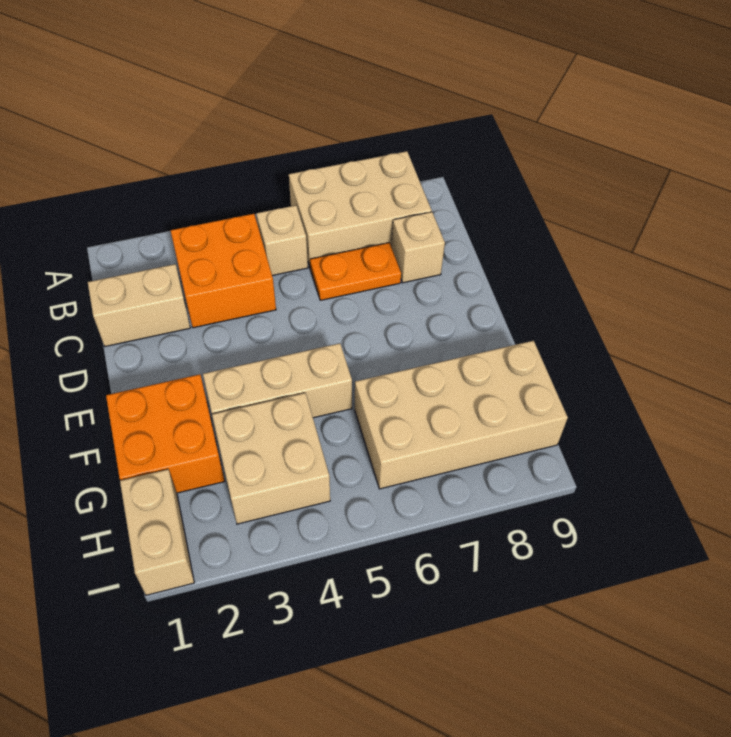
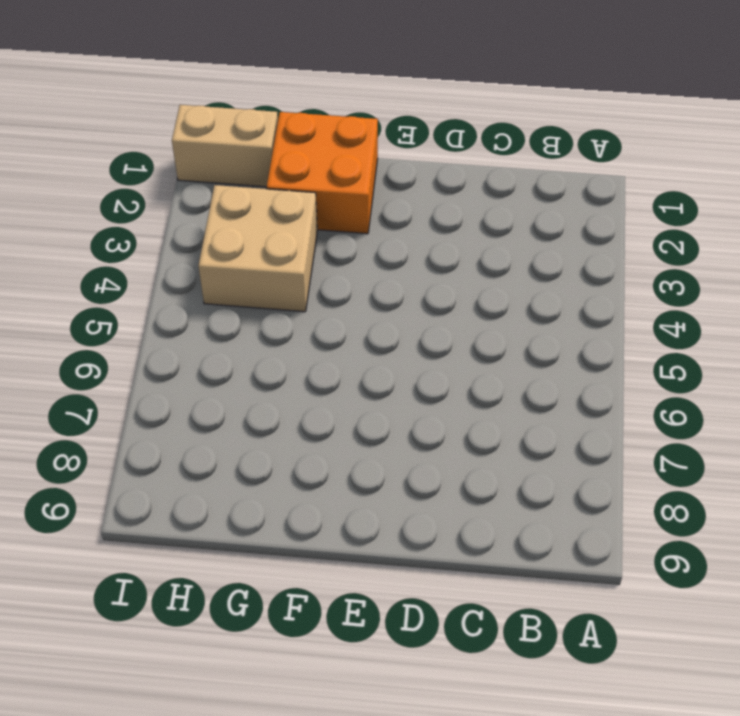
none -> tan brick A6:B8 level 1
none -> orange brick B3:C4 level 1

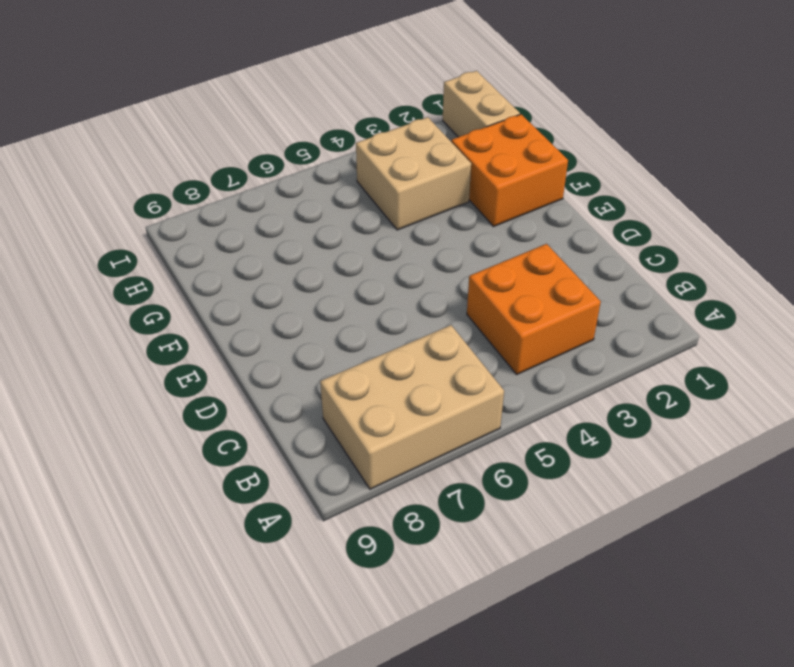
none -> tan brick B5 level 1
none -> tan brick C1:C2 level 1

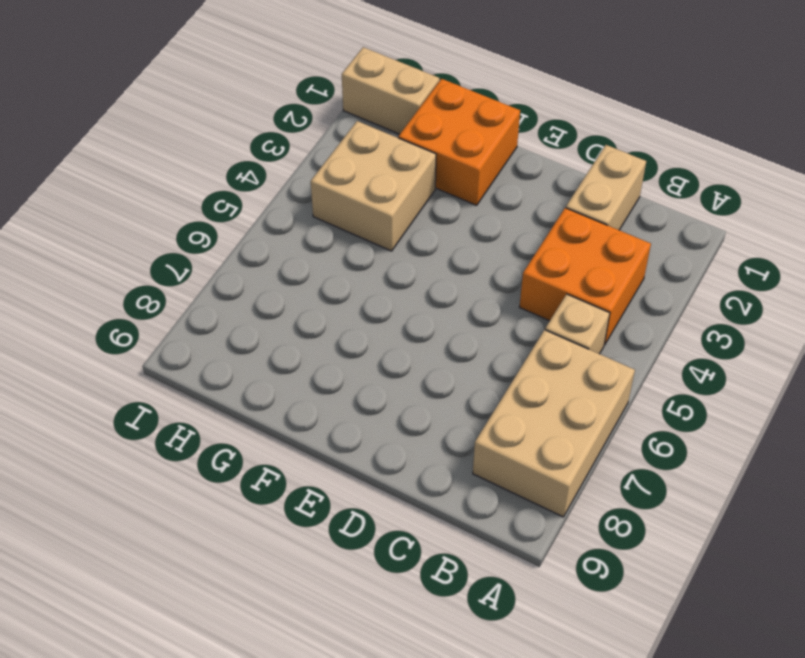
none -> orange plate C6:C7 level 1
none -> tan brick C8 level 1

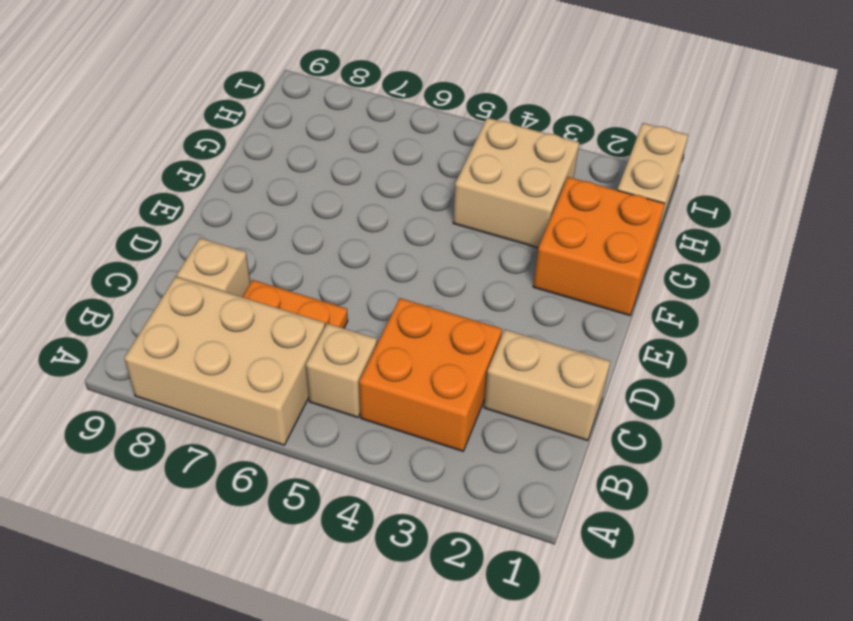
none -> tan brick F3:F5 level 1
none -> tan brick G6:H9 level 1

